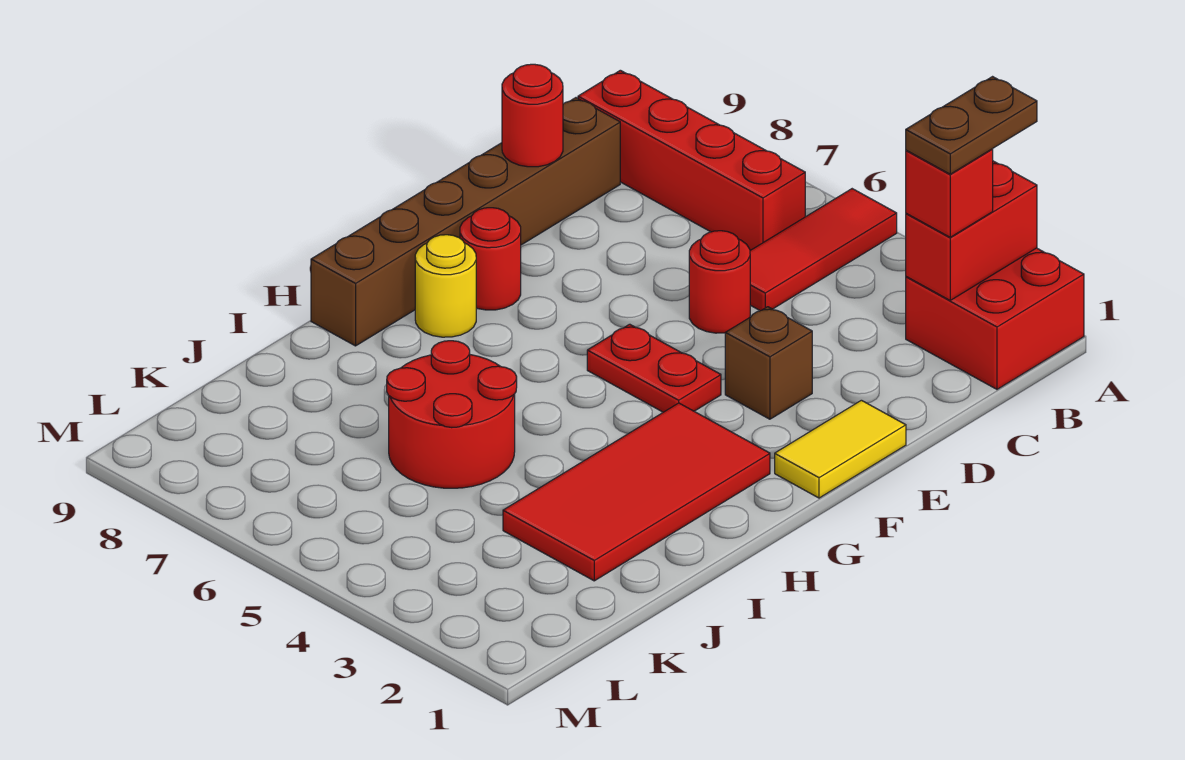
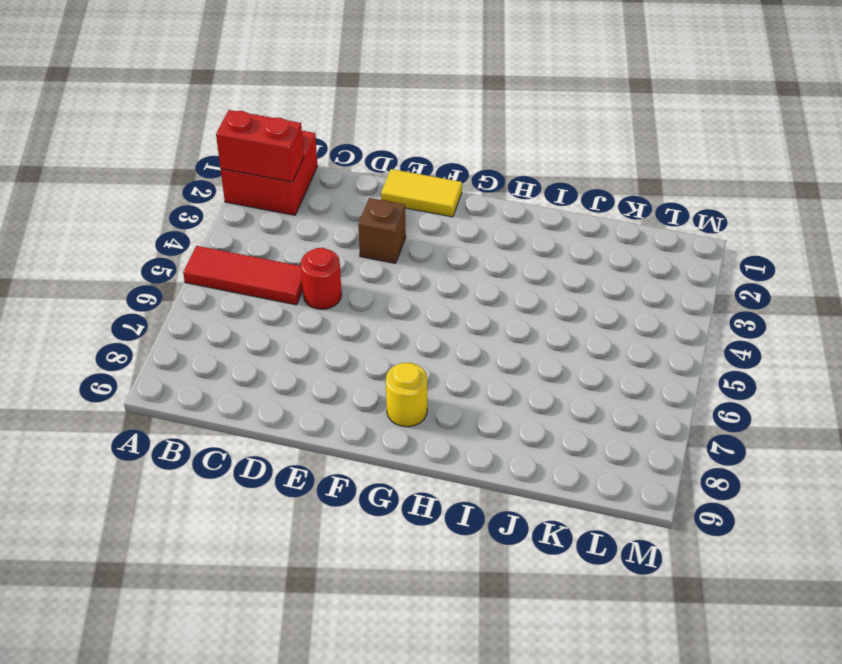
none -> red brick B6:B9 level 1
none -> brown brick C9:H9 level 1
none -> red plate F4:F5 level 1

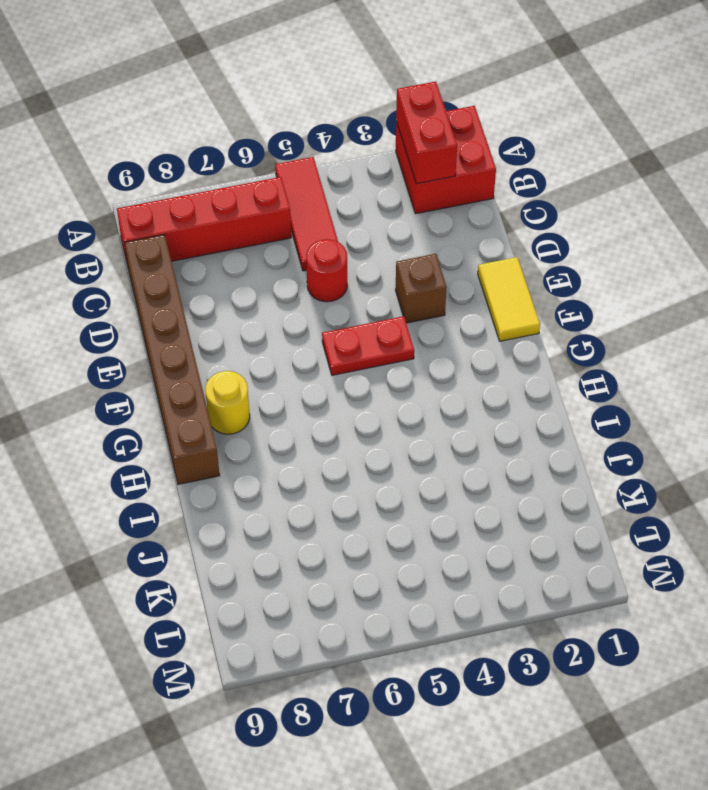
none -> red round brick F8 level 1
none -> red tile G2:J3 level 1
none -> red round brick I5:J6 level 1

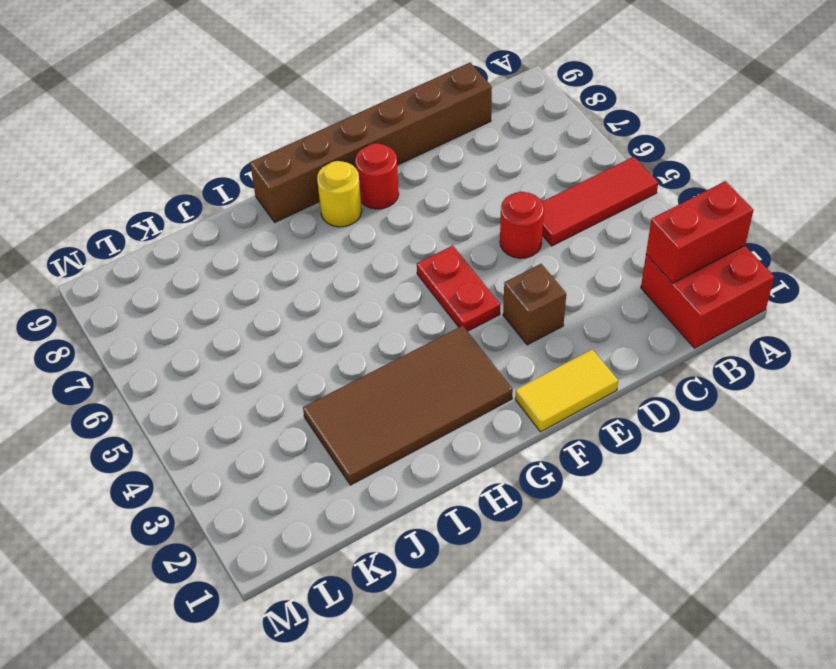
brown tile G2:J3 level 1 -> red tile G2:J3 level 1
none -> red brick B6:B9 level 1
none -> red round brick I5:J6 level 1
none -> red round brick D9 level 2

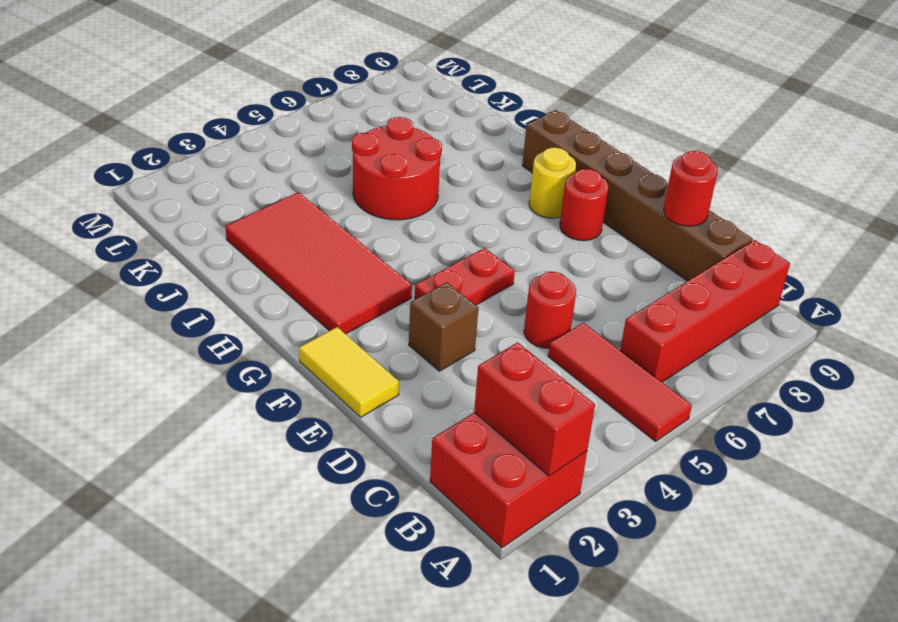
none -> red brick B2 level 3
none -> brown plate A2:B2 level 4

